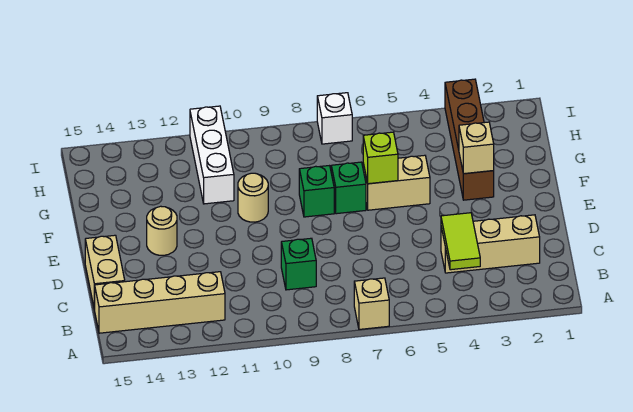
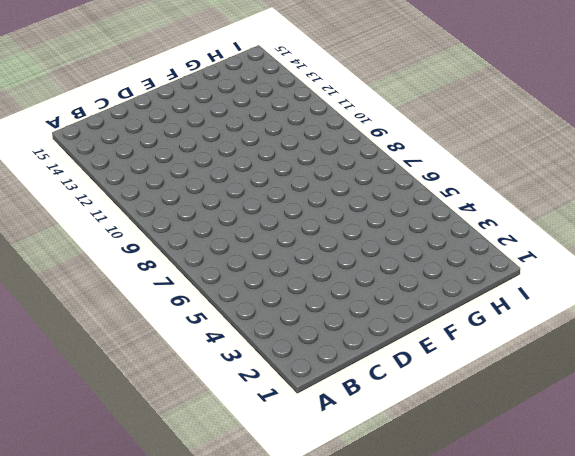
none -> tan brick A7 level 1
none -> tan brick B12:B15 level 1
none -> tan brick C2:C4 level 1

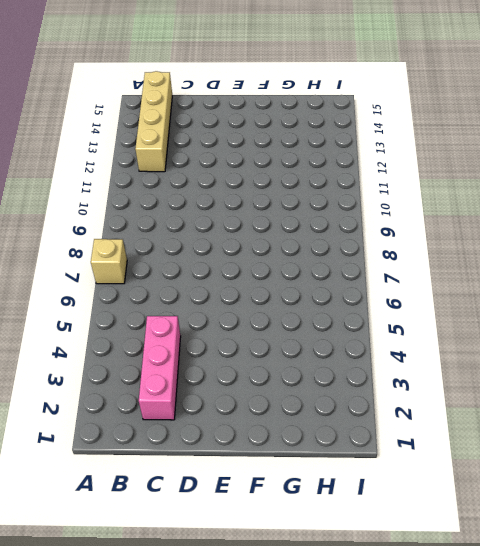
pink brick C2:C4 level 1 -> tan brick C2:C4 level 1
none -> green brick C9 level 1
none -> tan brick C15:D15 level 1
none -> tan round brick E13 level 1

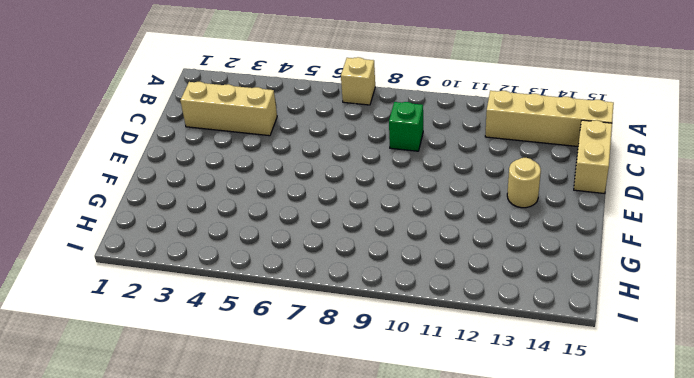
none -> brown brick F3:I3 level 1
none -> tan brick F5:F6 level 1
none -> green brick F7 level 1

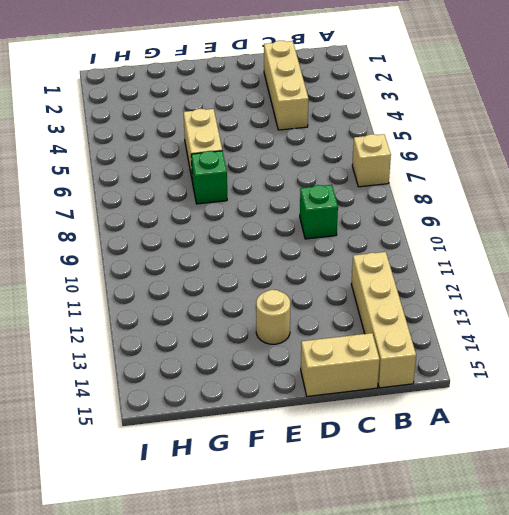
none -> brown brick F3:I3 level 1
none -> green brick F8 level 1
none -> tan round brick F10 level 1

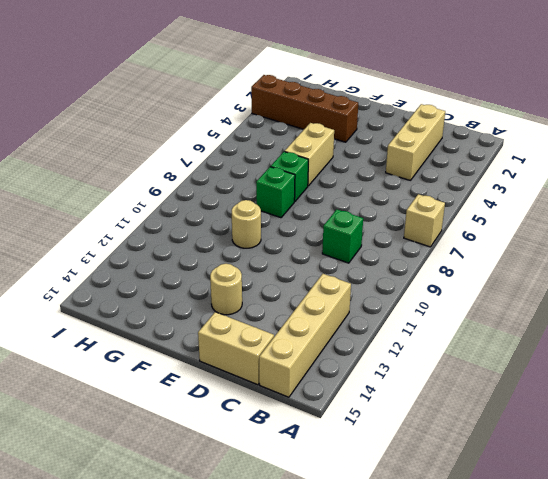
none -> white brick G11:I11 level 1
none -> white brick I7 level 1
none -> lime tile B4:C4 level 2

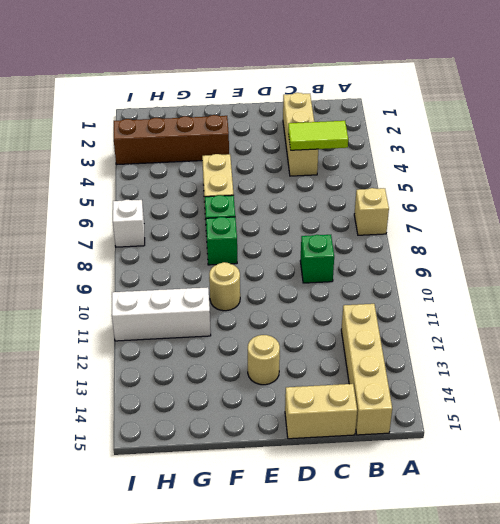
none -> tan brick F3 level 2
none -> lime brick F6 level 2

